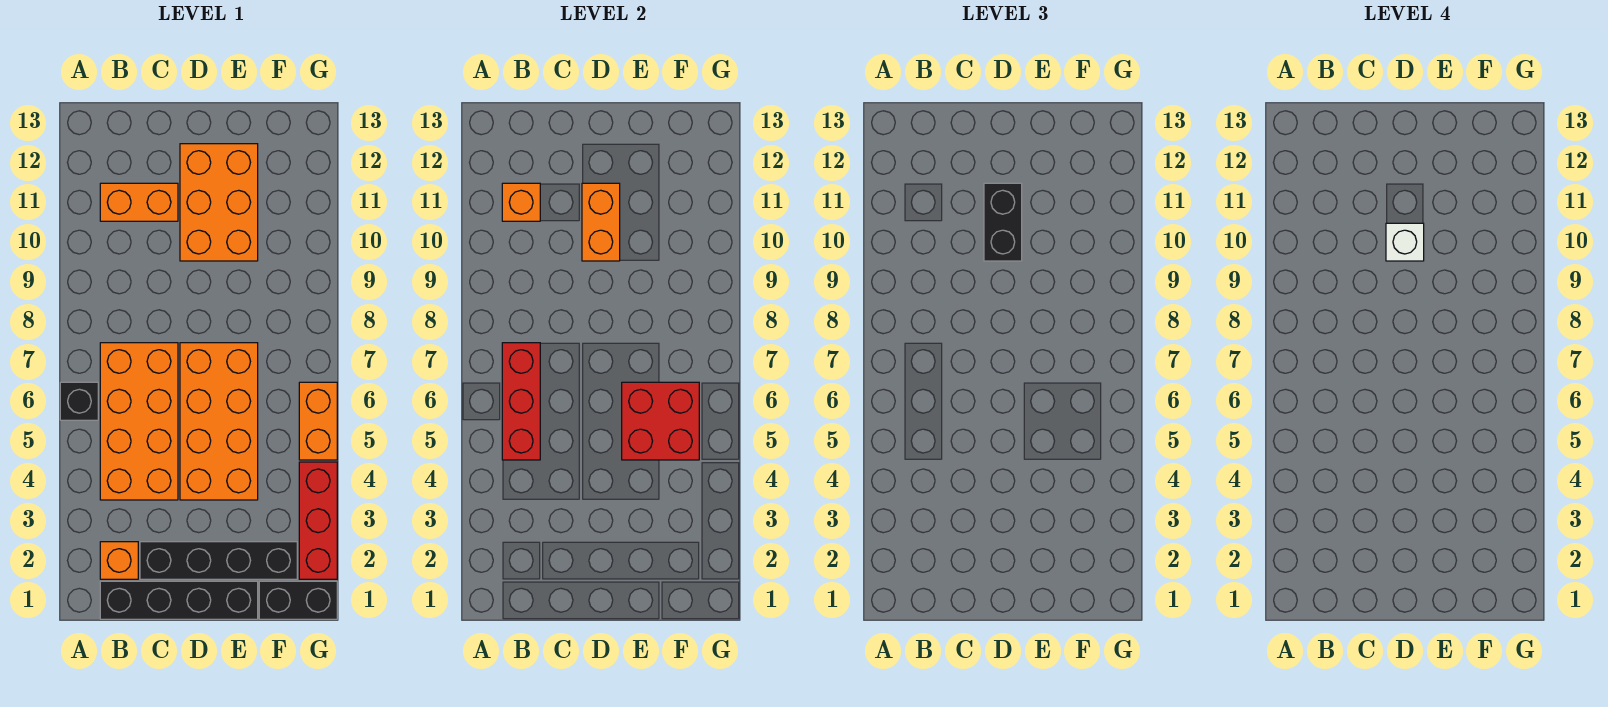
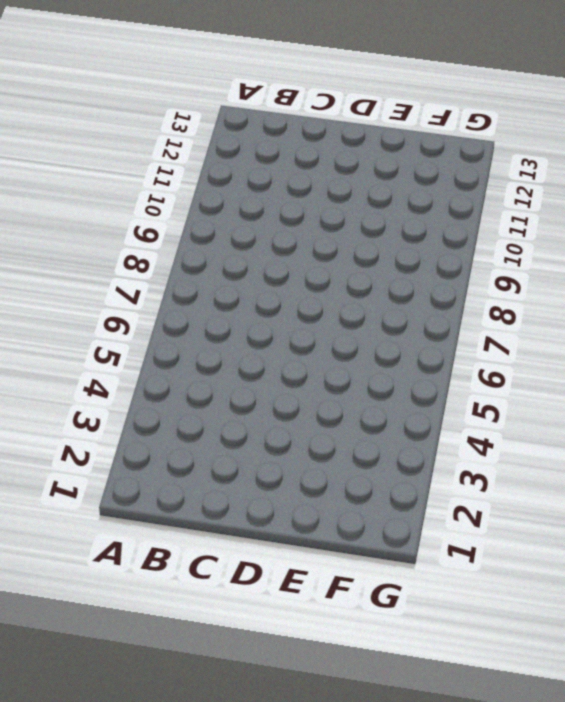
none -> black brick A6 level 1
none -> black brick B1:E1 level 1
none -> orange brick B2 level 1

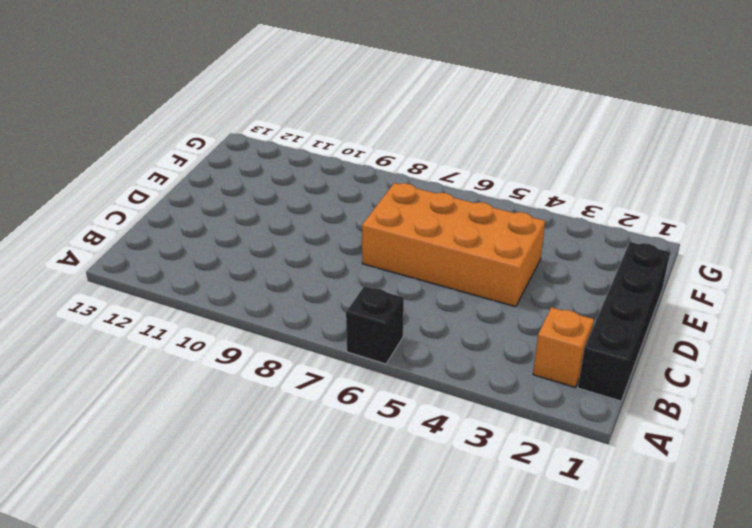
none -> orange brick B4:C7 level 1
none -> orange brick B11:C11 level 1
none -> black brick C2:F2 level 1

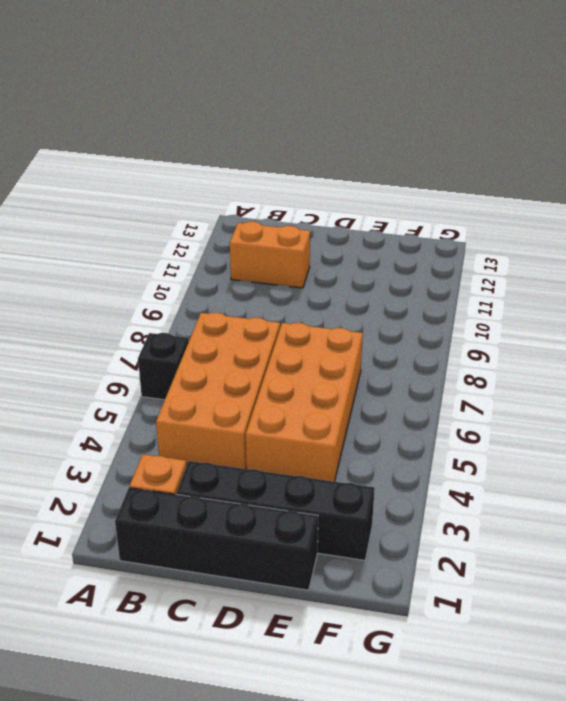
none -> orange brick D10:E12 level 1
none -> black brick F1:G1 level 1
none -> red brick G2:G4 level 1

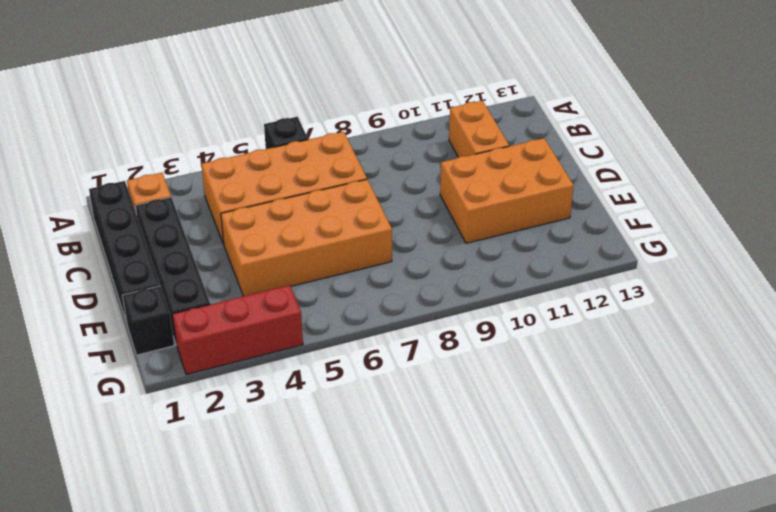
black brick F1 level 1 -> black brick F1:G1 level 1
none -> orange brick G5:G6 level 1
none -> red brick B5:B7 level 2
none -> orange brick B11 level 2

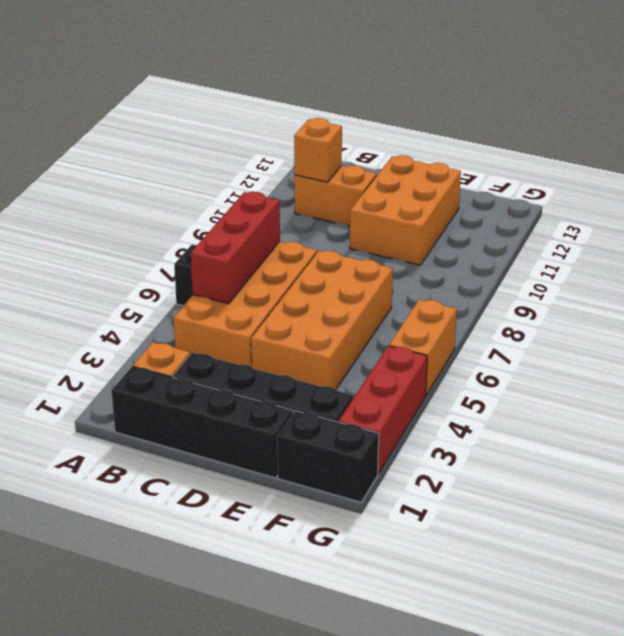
none -> orange brick D10:D11 level 2
none -> red brick E5:F6 level 2
none -> black brick D10:D11 level 3

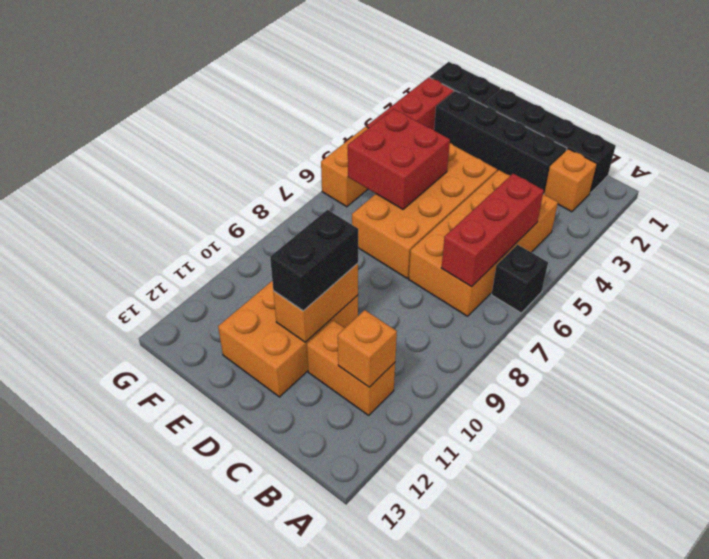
none -> white brick D10 level 4

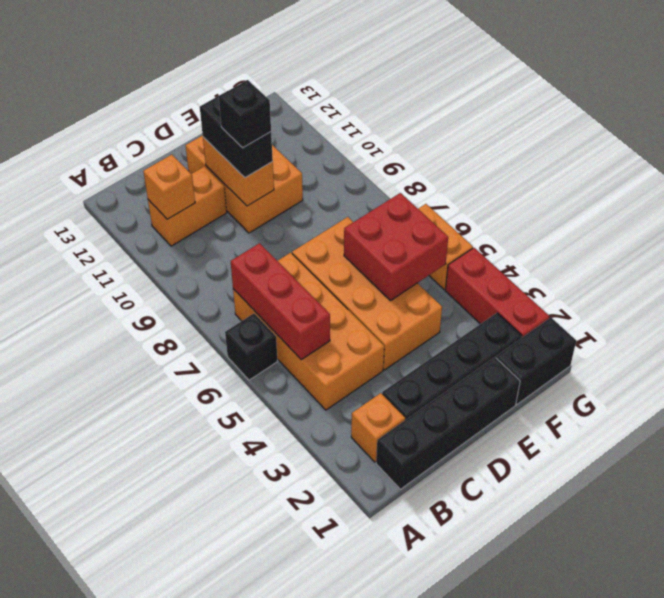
black brick D10 level 4 -> white brick D10 level 4

